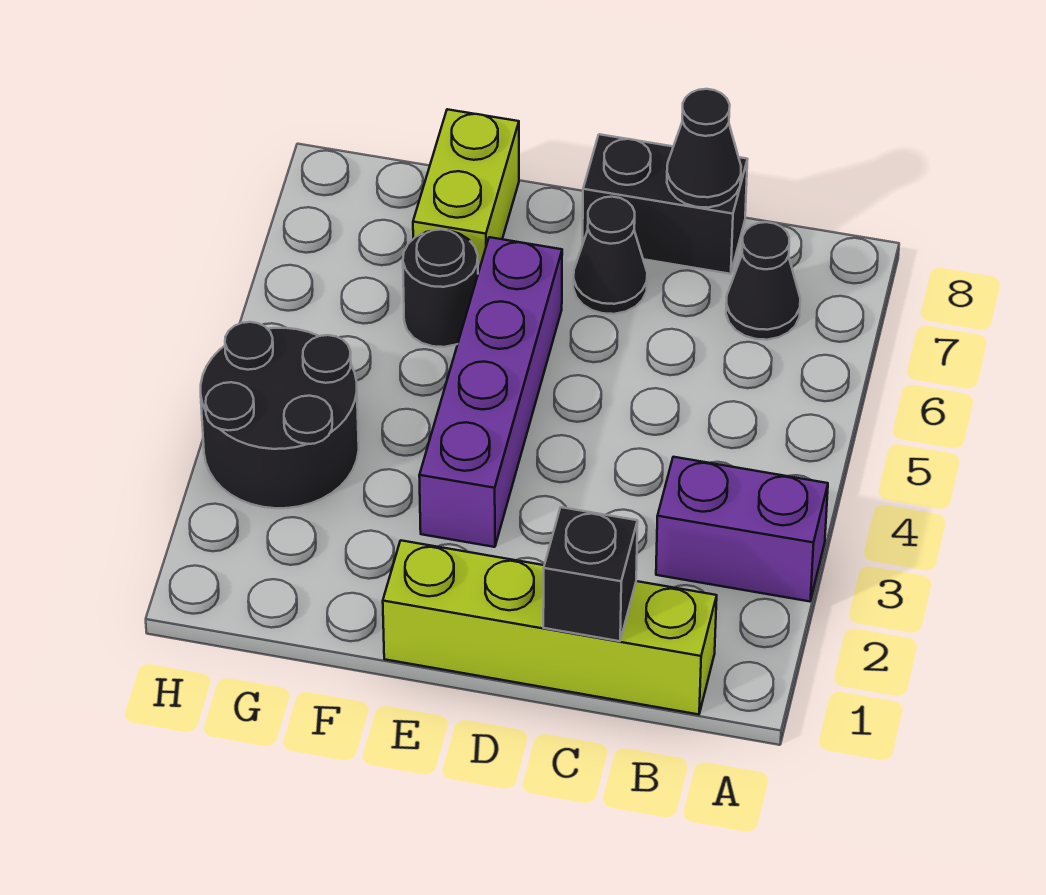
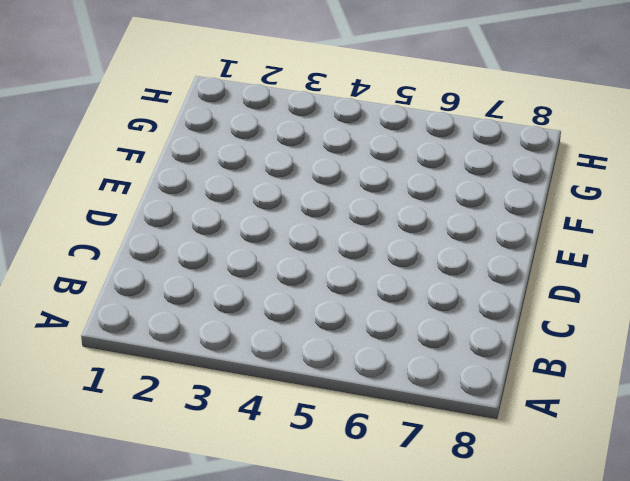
none -> purple brick A3:B3 level 1
none -> lime brick B1:E1 level 1

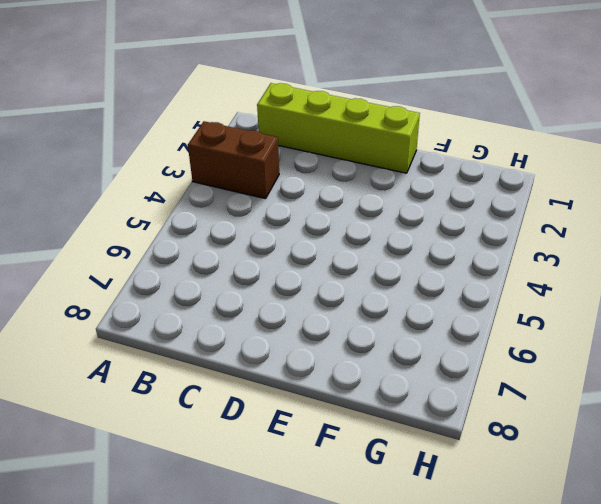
brown brick A3:B3 level 1 -> purple brick A3:B3 level 1
none -> black cone B7 level 1
none -> black brick C8:D8 level 1

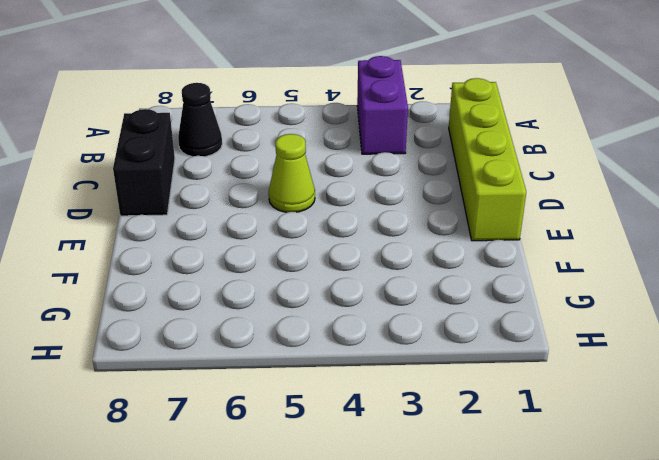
lime cone D5 level 1 -> none
none -> black cone D7 level 1
none -> purple brick E3:E6 level 1

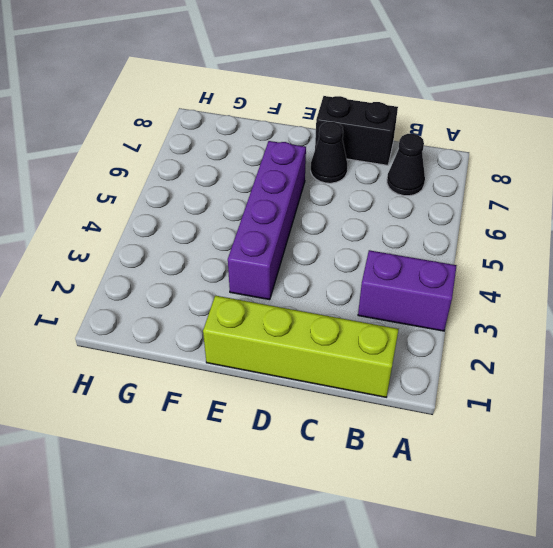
none -> black round brick F6 level 1
none -> lime brick F7:F8 level 1

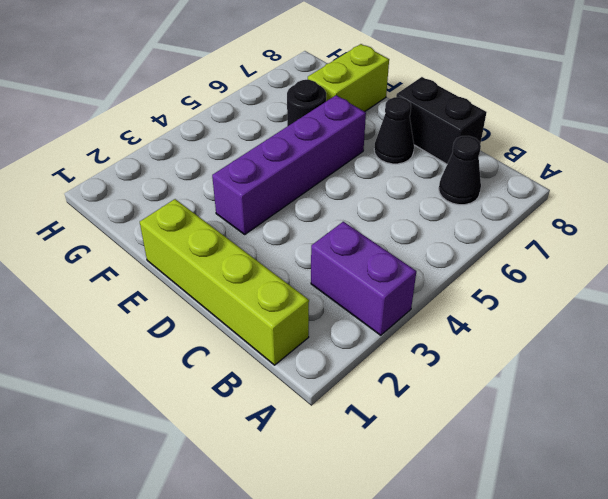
none -> black round brick G3:H4 level 1
none -> black brick C1 level 2

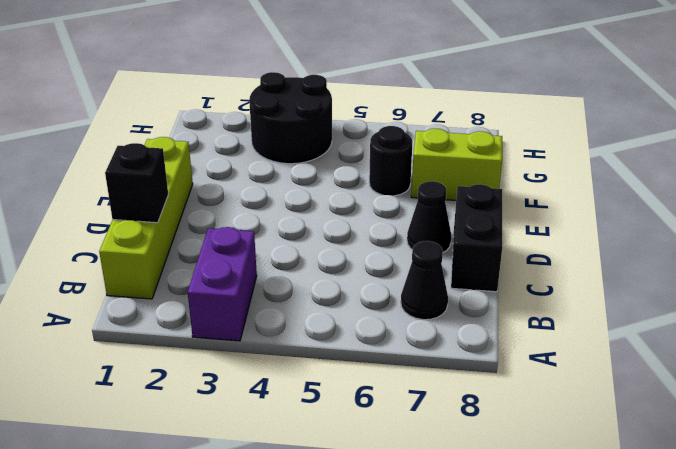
none -> purple brick E3:E6 level 1
none -> black cone C8 level 2

